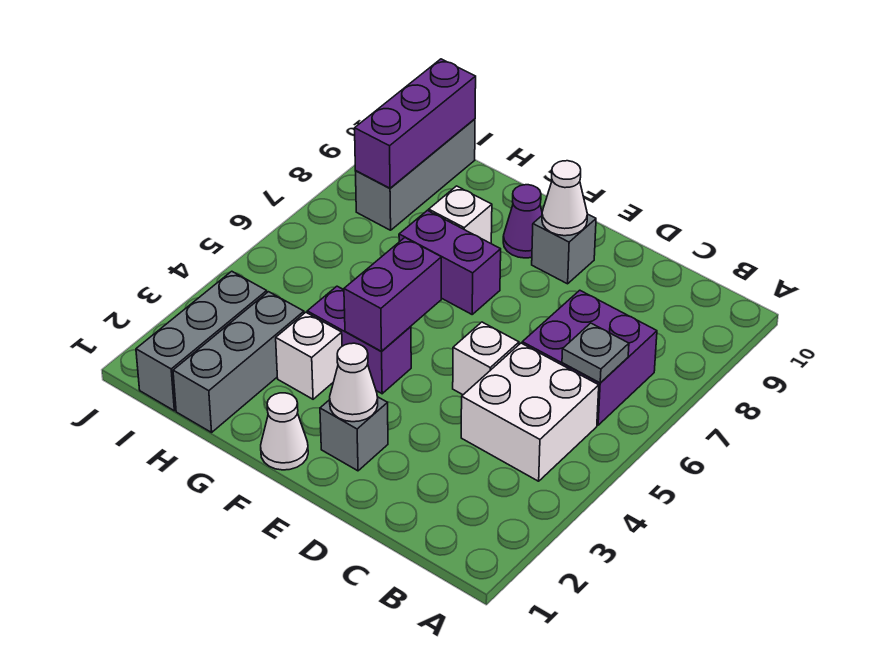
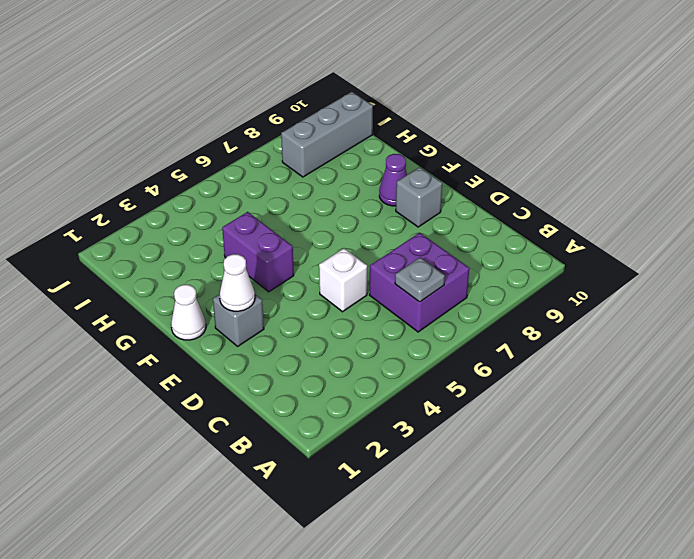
none -> white brick B4:C5 level 1
none -> purple brick F7:G7 level 1
none -> white brick G3 level 1

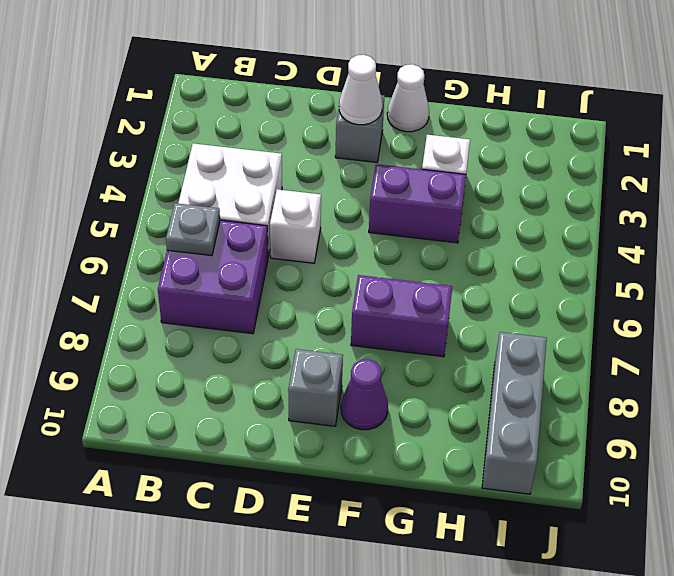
none -> white brick G8 level 1
none -> grey brick H1:H3 level 1
none -> grey brick I1:I3 level 1

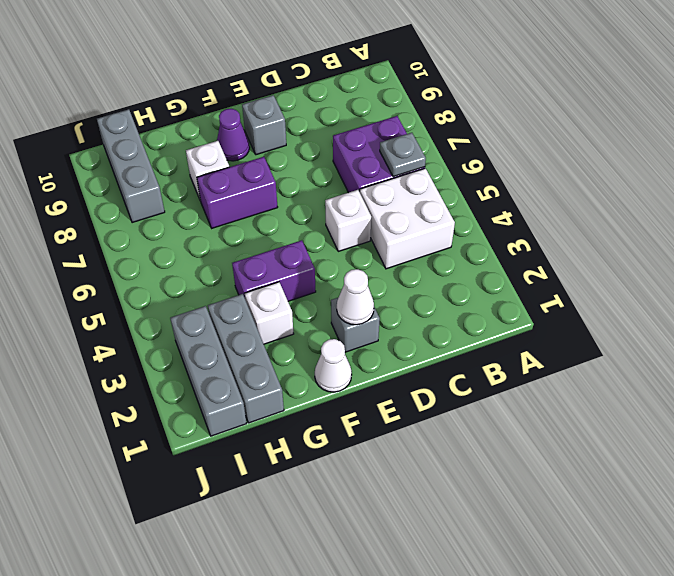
none -> white cone E9 level 2
none -> purple brick F4:F5 level 2
none -> purple brick I8:I10 level 2

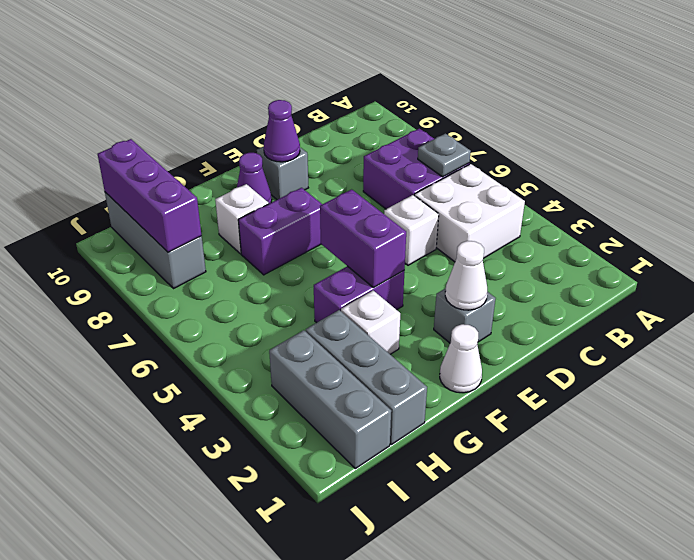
purple cone E9 level 2 -> white cone E9 level 2

